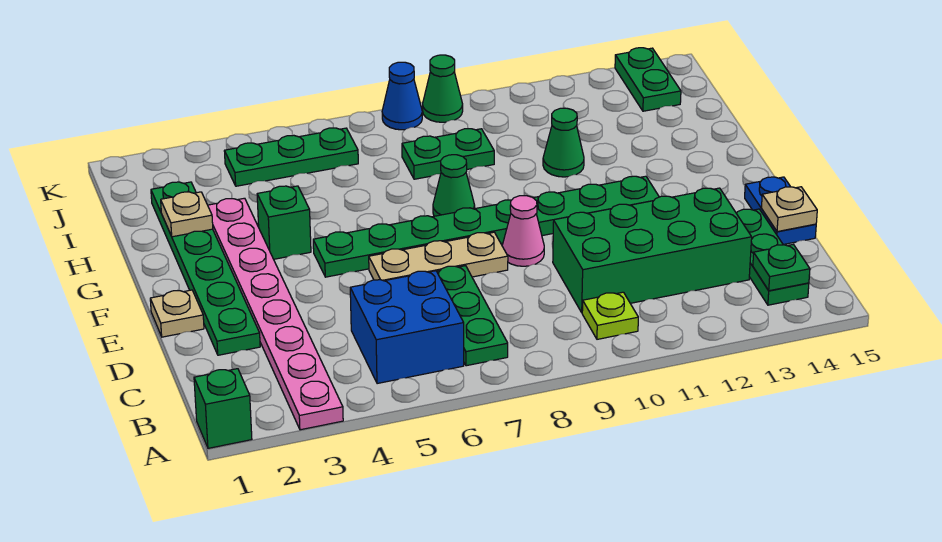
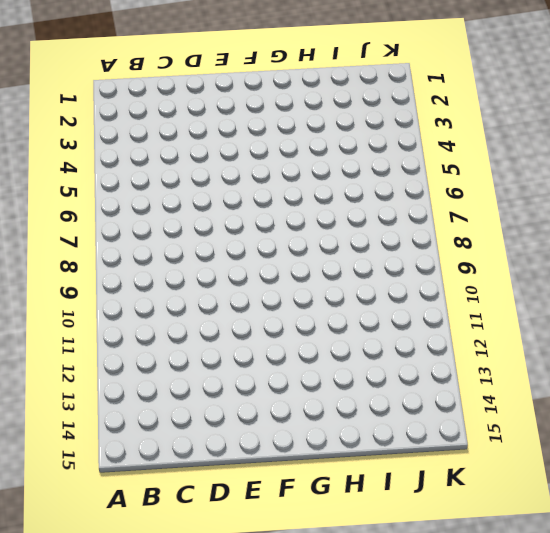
none -> green brick A1 level 1
none -> pink plate A3:H3 level 1
none -> blue brick B5:C6 level 1

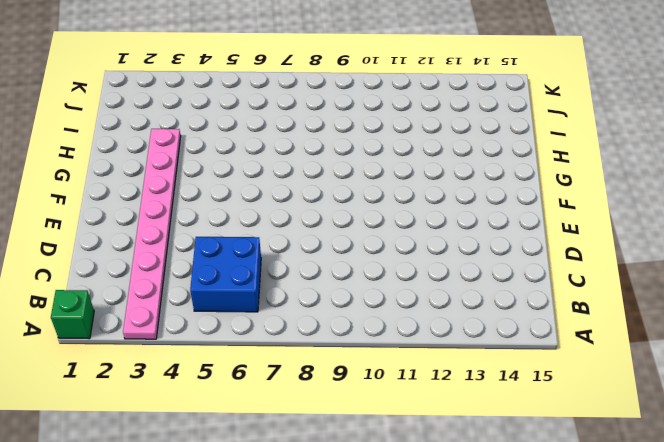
none -> green plate B7:D7 level 1
none -> lime plate B10 level 1
none -> green plate B14:D14 level 1

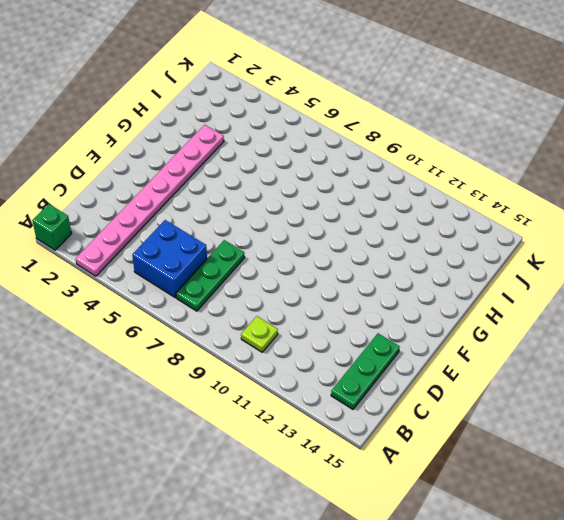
none -> green brick C10:D13 level 1
none -> green plate D2:I2 level 1
none -> blue plate D15:E15 level 1

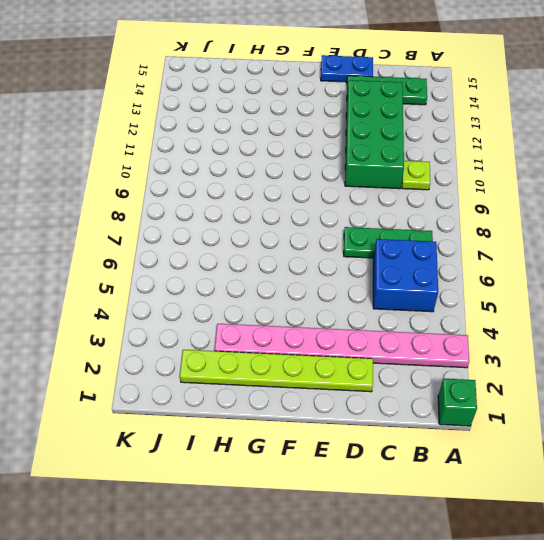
lime plate D2:I2 level 1 -> green plate D2:I2 level 1
none -> tan plate E1 level 1
none -> tan plate E6:E8 level 1
none -> pink cone E9 level 1

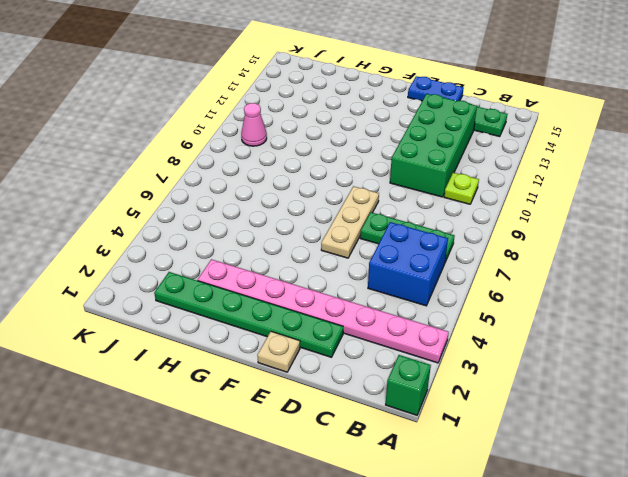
pink cone J10 level 1 -> pink cone E9 level 1
none -> green plate F5:F12 level 1
none -> green brick G4 level 1
none -> green cone G8 level 1

